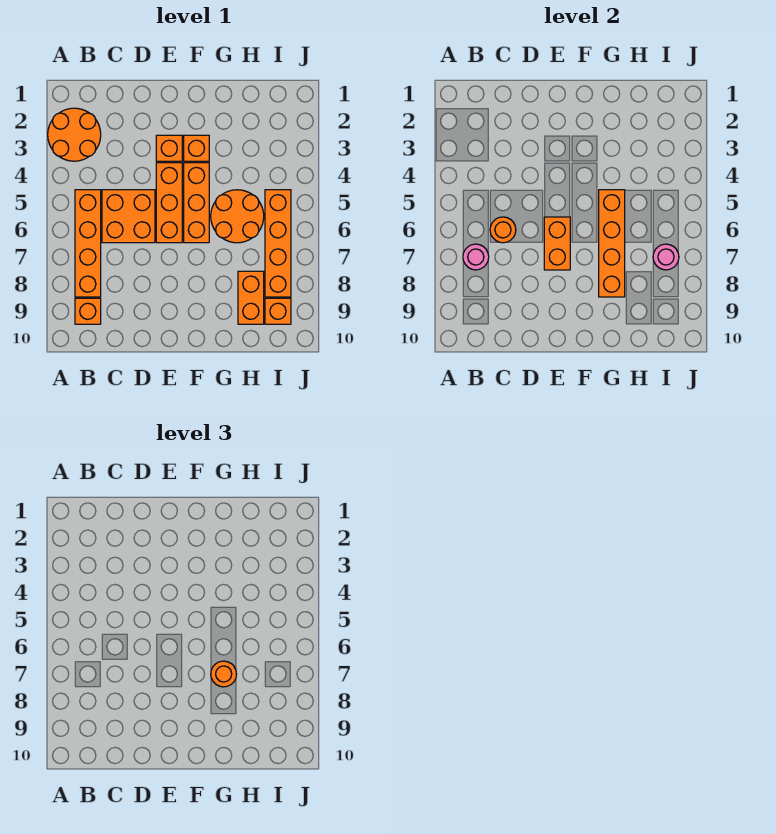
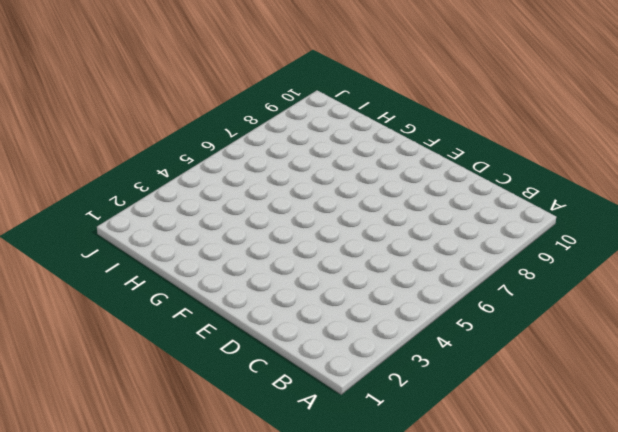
none -> orange round brick A2:B3 level 1
none -> orange brick B5:B8 level 1
none -> orange brick B9 level 1

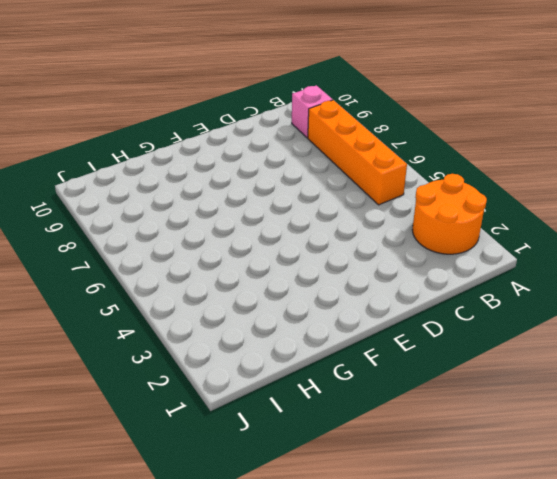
pink brick B9 level 1 -> orange brick B9 level 1
none -> orange brick C5:D6 level 1
none -> orange brick E3 level 1
none -> orange brick E4:E6 level 1

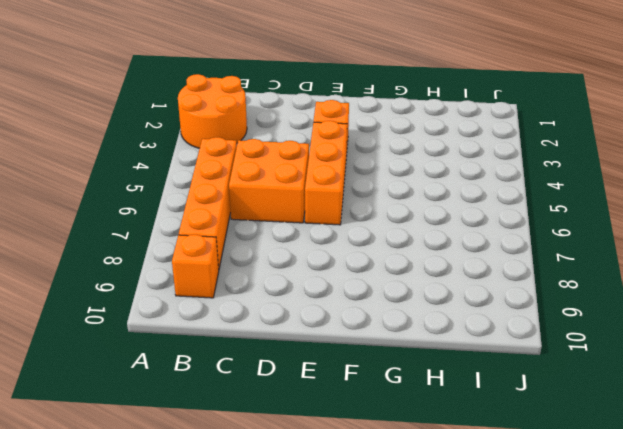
none -> orange brick F3 level 1
none -> orange brick F4:F6 level 1
none -> orange round brick G5:H6 level 1

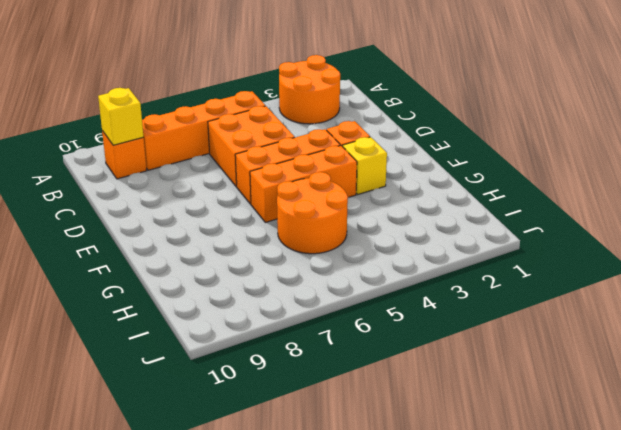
yellow brick B9 level 2 -> none
yellow brick F3 level 1 -> orange brick F3 level 1
none -> orange brick H8:H9 level 1
none -> orange brick I5:I8 level 1
none -> orange brick I9 level 1

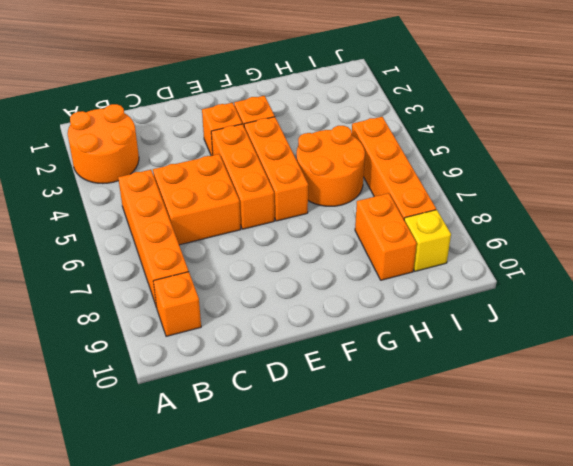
yellow brick I9 level 1 -> orange brick I9 level 1
none -> pink round brick B7 level 2
none -> orange round brick C6 level 2
none -> orange brick E6:E7 level 2

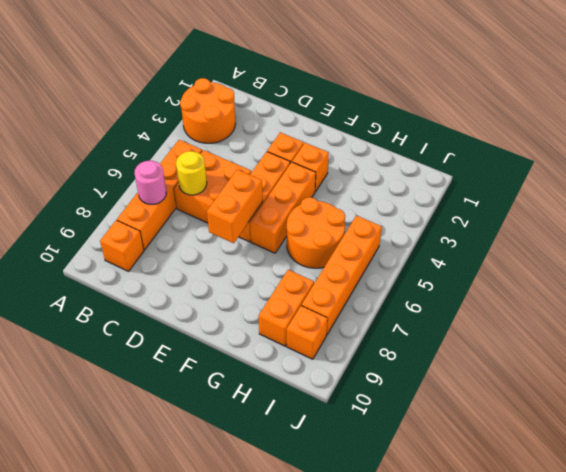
yellow round brick C6 level 2 -> orange round brick C6 level 2
none -> orange brick G5:G8 level 2
none -> pink round brick I7 level 2
none -> orange round brick G7 level 3

